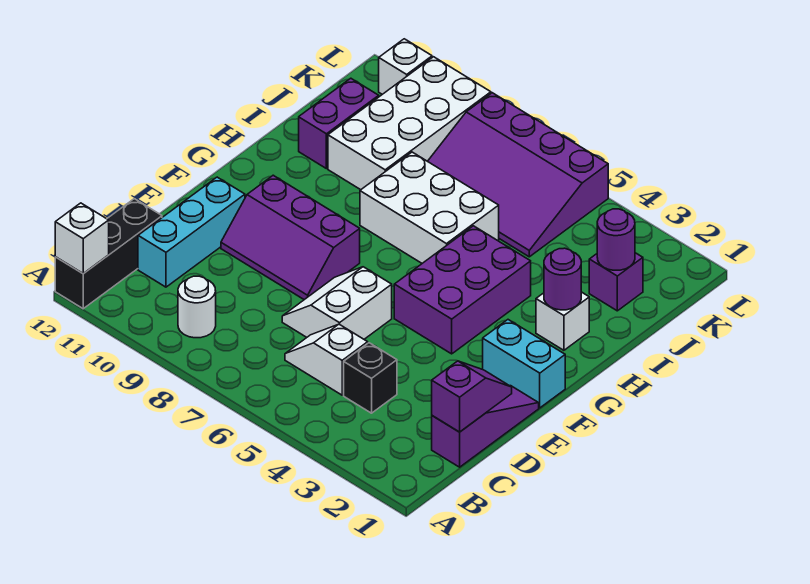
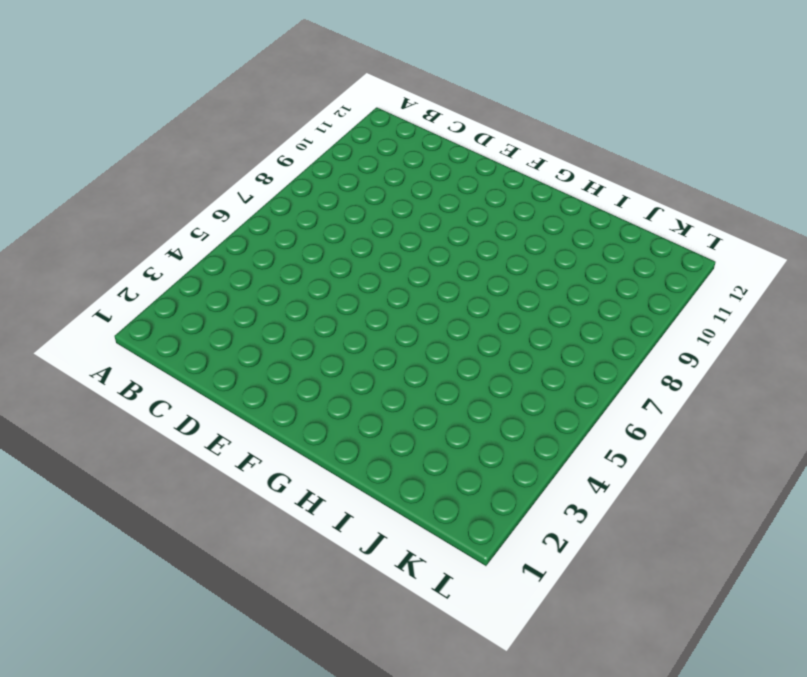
none -> black brick A12:C12 level 1
none -> white round brick B9 level 1
none -> purple slope C1:E1 level 1 top C

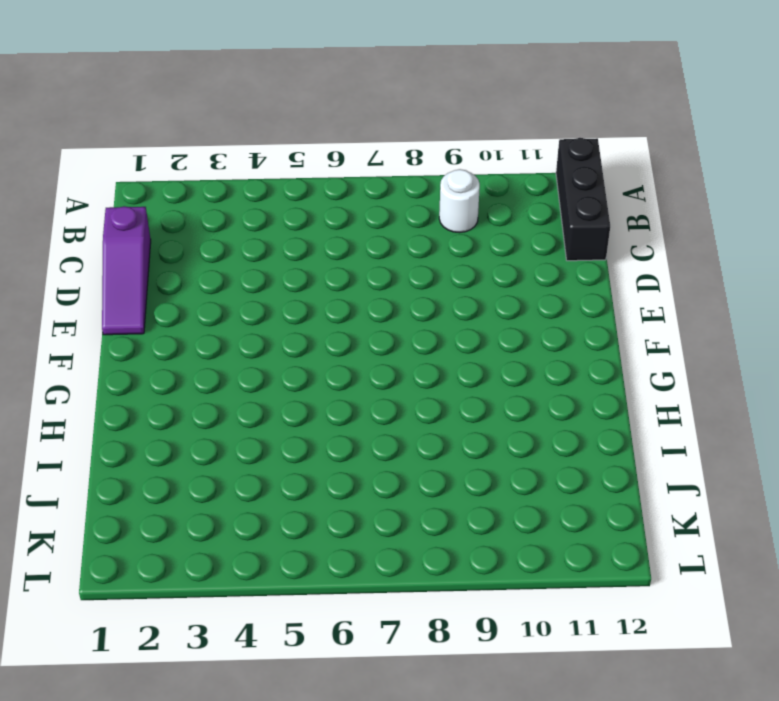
none -> black brick C4 level 1
none -> white slope C5:C6 level 1 top 5
none -> cyan brick C11:E11 level 1

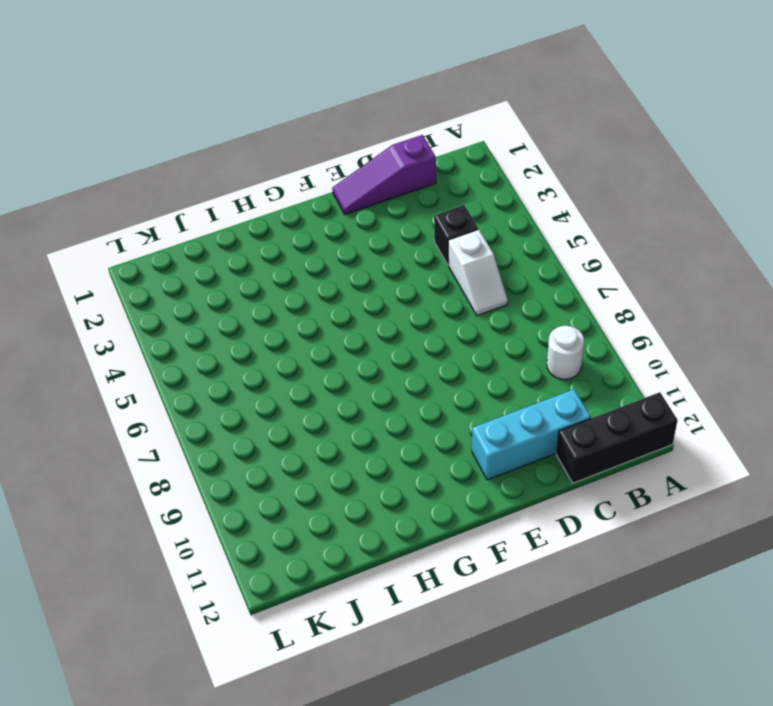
none -> white slope D6:E7 level 1 top 6
none -> purple slope E8:F10 level 1 top F
none -> cyan brick F1:F2 level 1

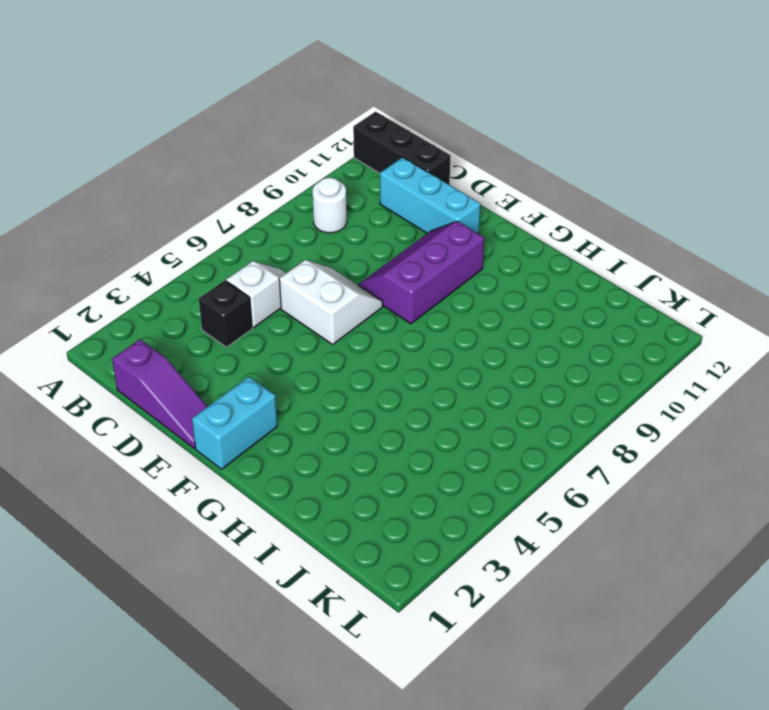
none -> purple brick F4:H5 level 1
none -> white brick H2 level 1
none -> white brick H6:I8 level 1

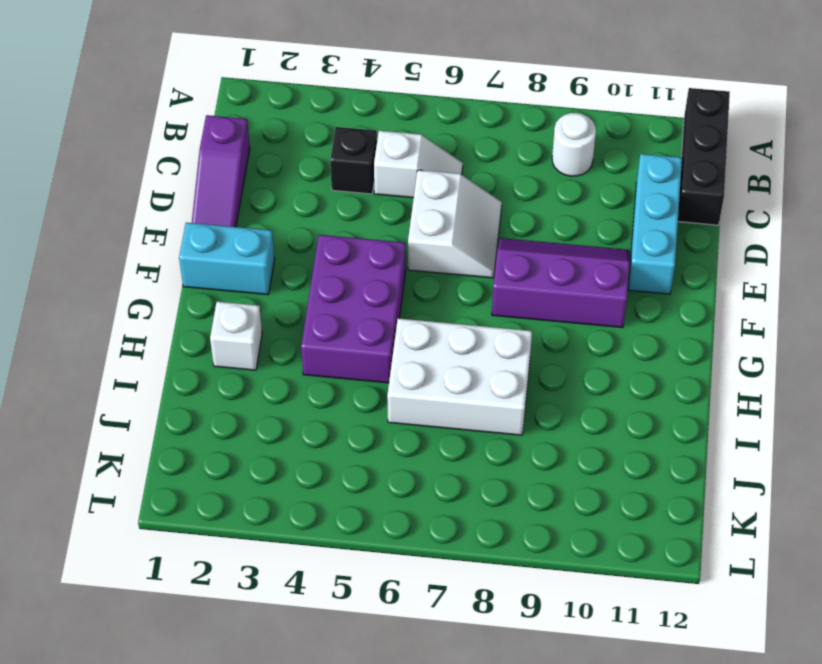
none -> white brick I9:L10 level 1
none -> purple brick I11:J11 level 1
none -> purple brick J2 level 1

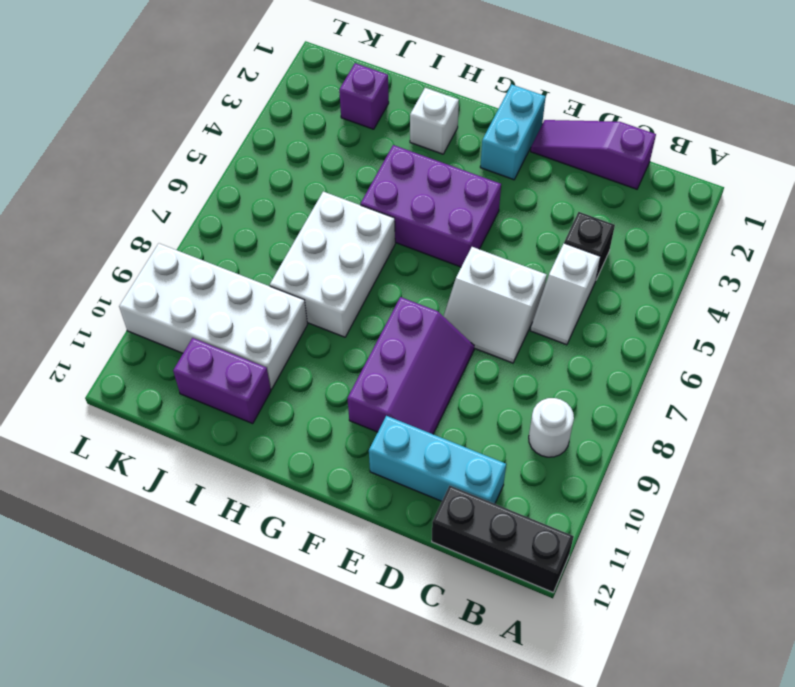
none -> purple slope J5:L8 level 1 top L
none -> white brick L11 level 1
none -> white brick A12 level 2

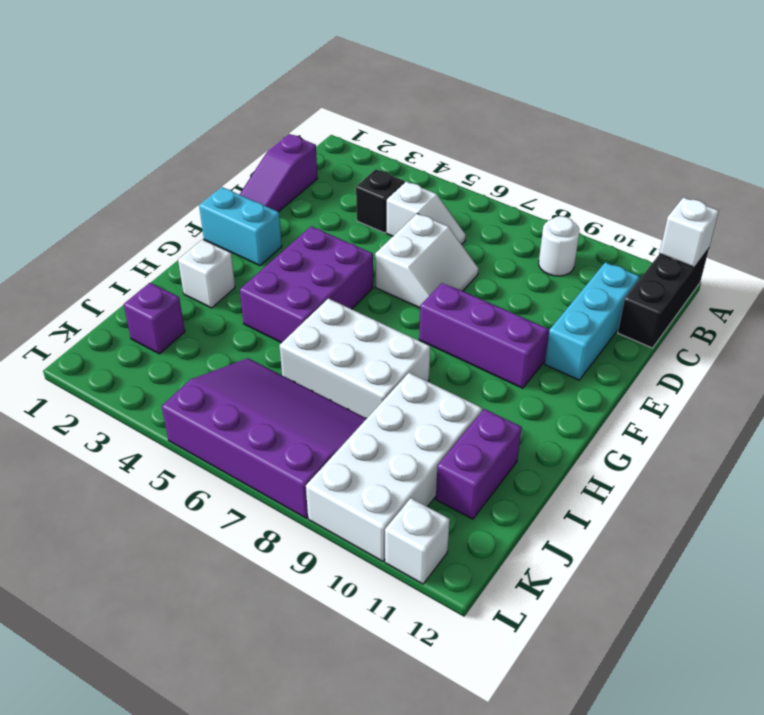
none -> purple slope C1:D1 level 2 top C
none -> purple round brick H2 level 2
none -> purple round brick J2 level 2

